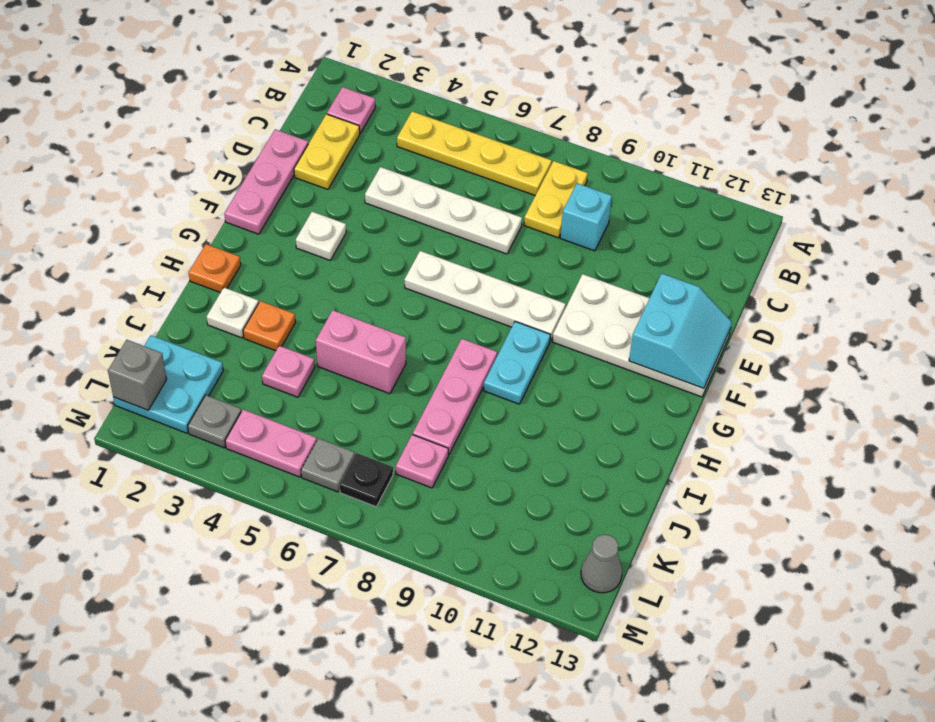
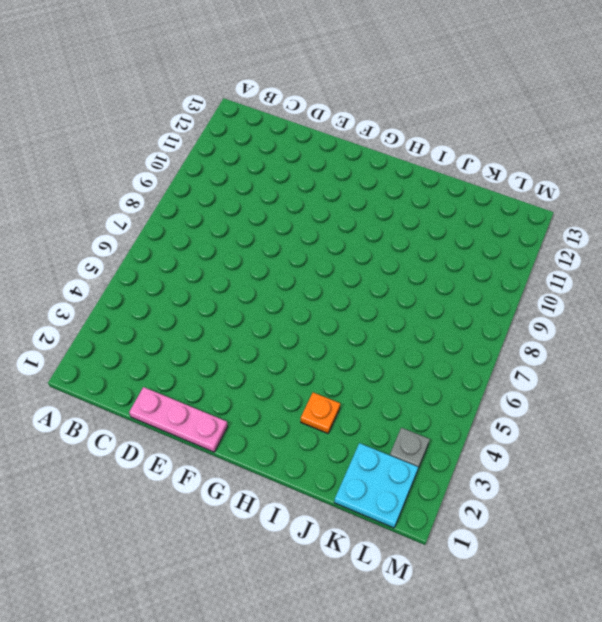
none -> pink plate B2 level 1
none -> yellow plate B4:B7 level 1
none -> yellow plate B8:C8 level 1

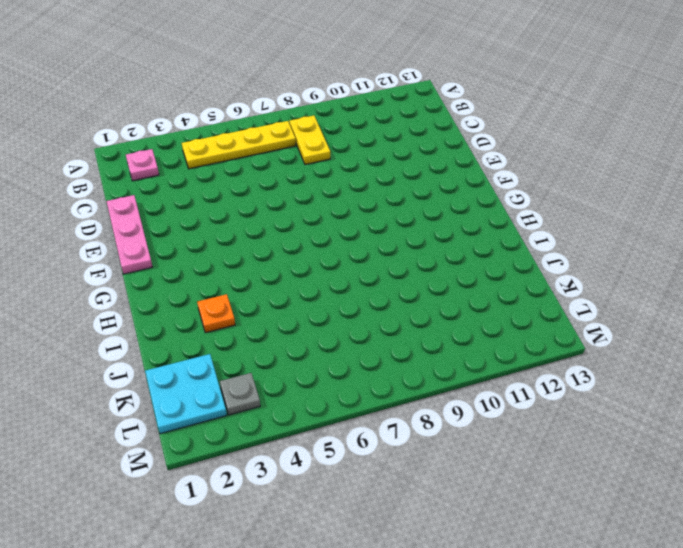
none -> yellow plate C2:D2 level 1
none -> cyan brick C9 level 1
none -> white plate D4:D7 level 1

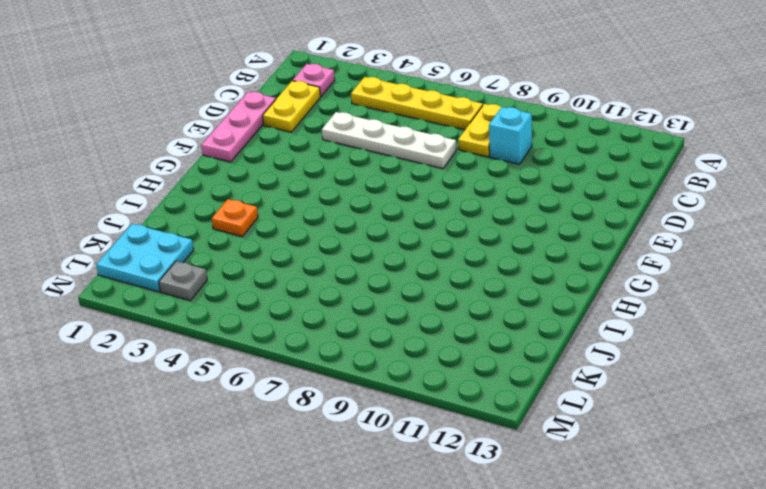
none -> white plate E10:F13 level 1
none -> white plate F3 level 1
none -> white plate F6:F9 level 1

